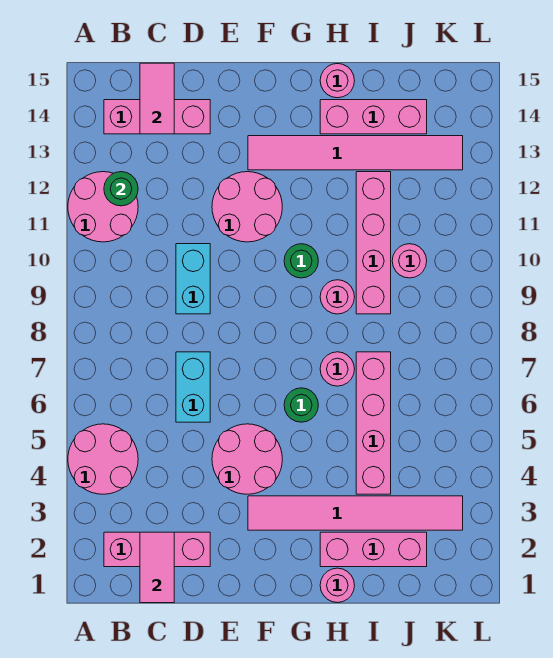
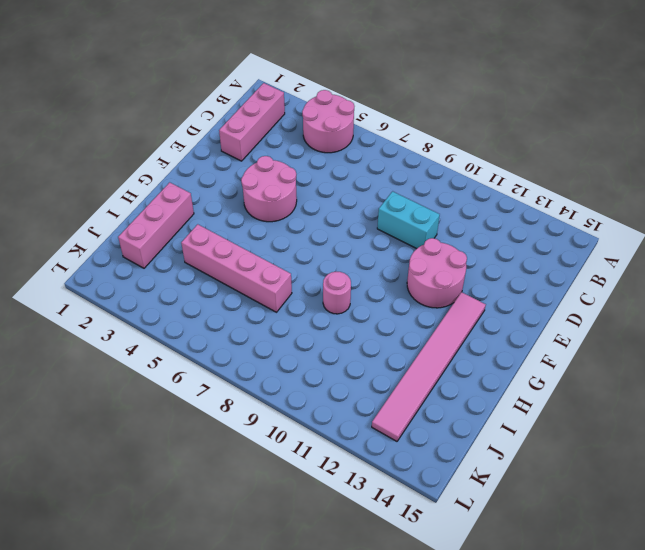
none -> pink round brick A11:B12 level 1
none -> pink brick B14:D14 level 1
none -> cyan brick D6:D7 level 1

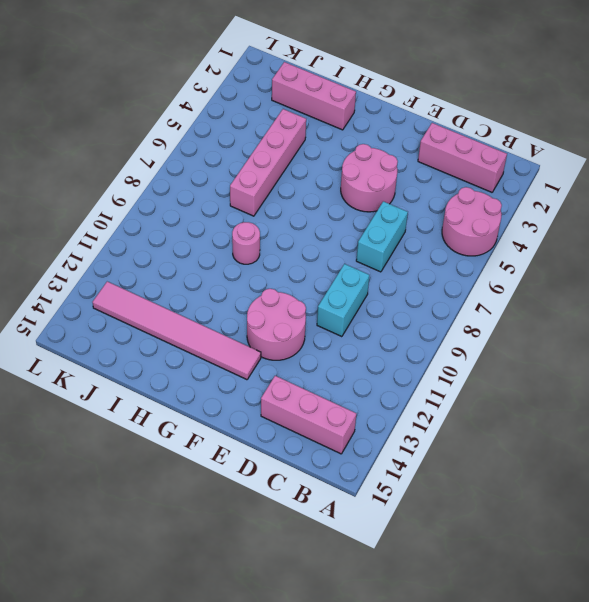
none -> pink round brick A11:B12 level 1
none -> pink tile F3:K3 level 1
none -> green round brick G6 level 1

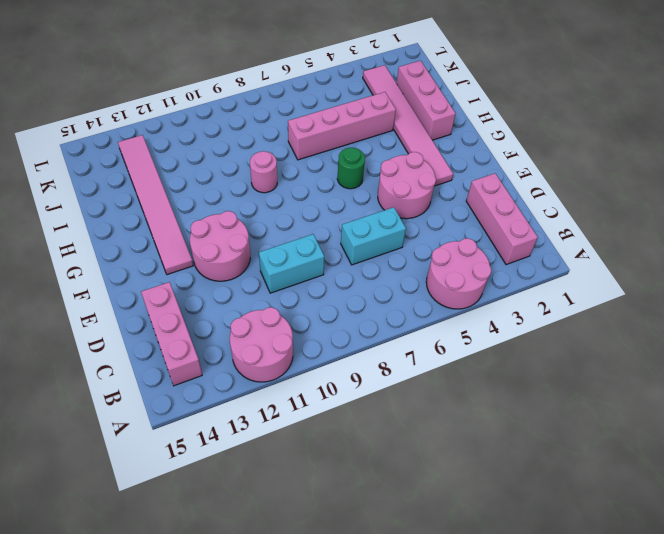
none -> green round brick G10 level 1
none -> pink round brick H1 level 1
none -> pink round brick H7 level 1

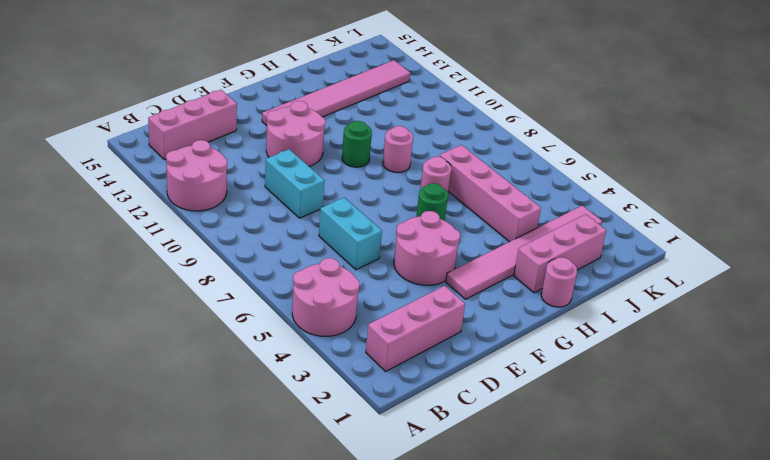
none -> pink brick H14:J14 level 1
none -> pink round brick H15 level 1
none -> pink brick I9:I12 level 1

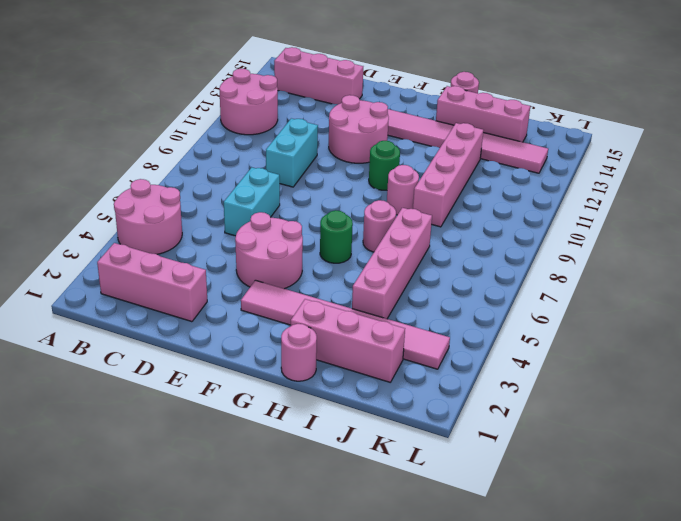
none -> pink round brick J10 level 1
none -> green round brick B12 level 2
none -> pink tile C1:C2 level 2

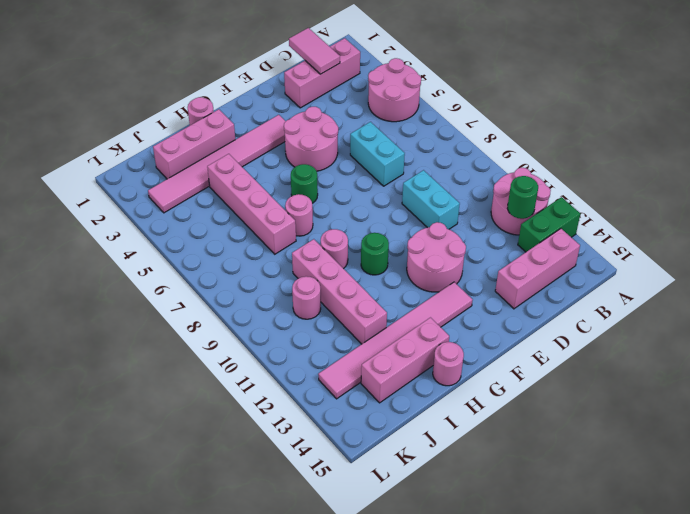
green brick A13:B13 level 1 -> none
none -> pink tile C14:C15 level 2

